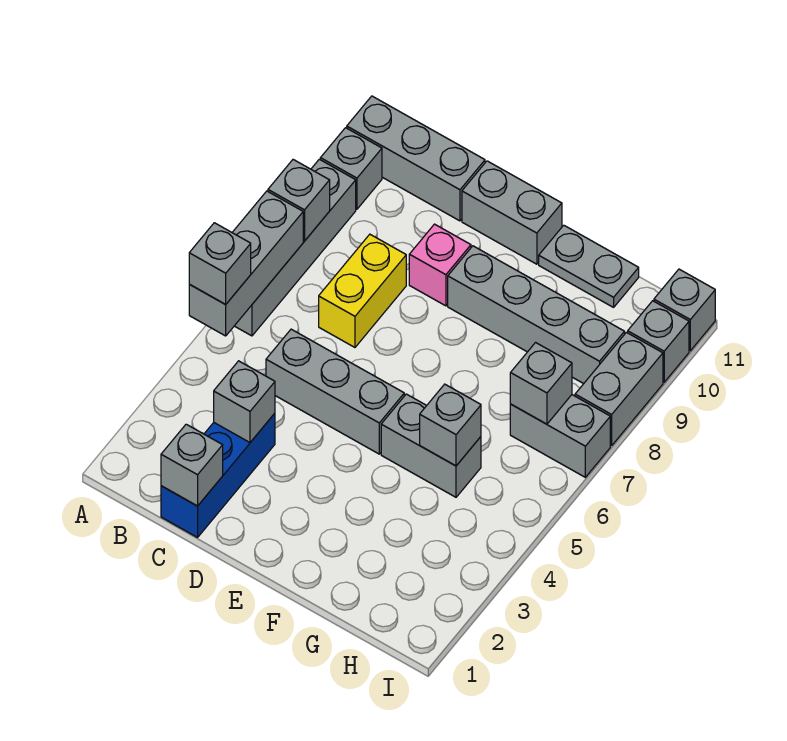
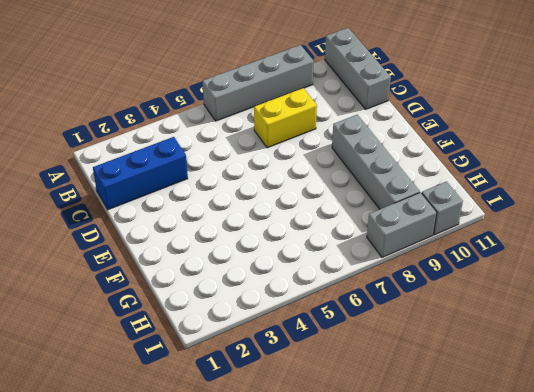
none -> grey brick A10 level 1
none -> grey brick C5:E5 level 1
none -> pink brick D9 level 1

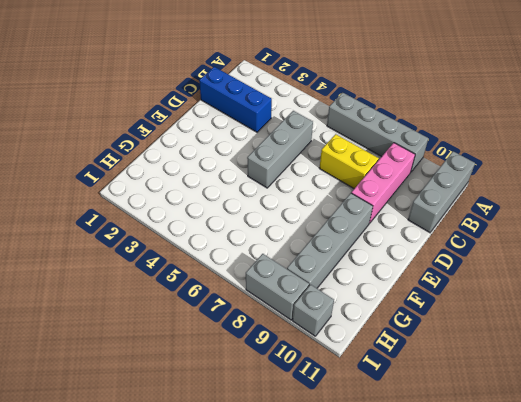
pink brick B9:D9 level 1 -> pink brick D9 level 1
none -> grey brick A10 level 1
none -> grey brick D11:E11 level 1
none -> grey brick F5:G5 level 1

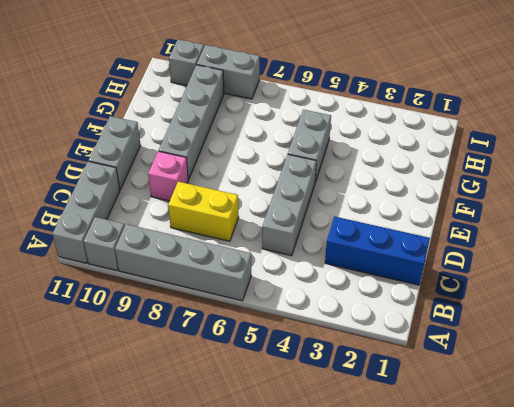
none -> grey plate F11:G11 level 1
none -> grey brick H7:I7 level 1
none -> grey brick I11 level 1

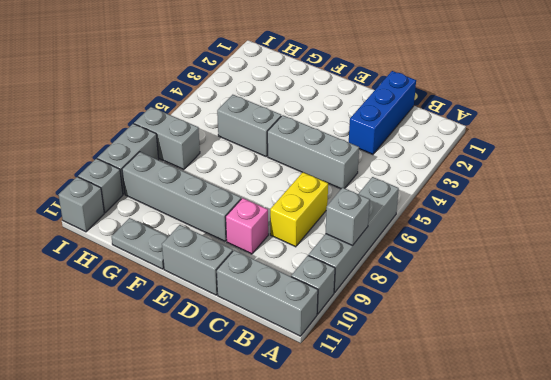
none -> grey brick A5:A7 level 2
none -> grey brick C1 level 2
none -> grey brick C3 level 2

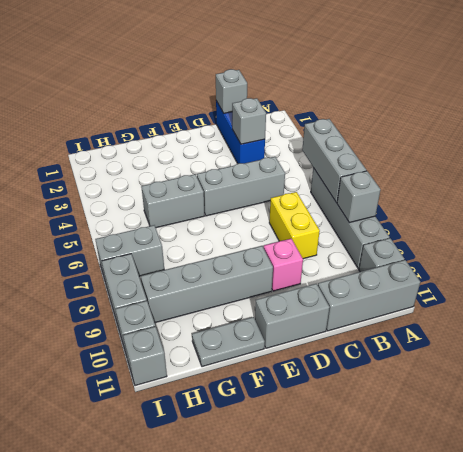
none -> grey brick G5 level 2
none -> grey brick H7 level 2
none -> grey brick A5 level 3

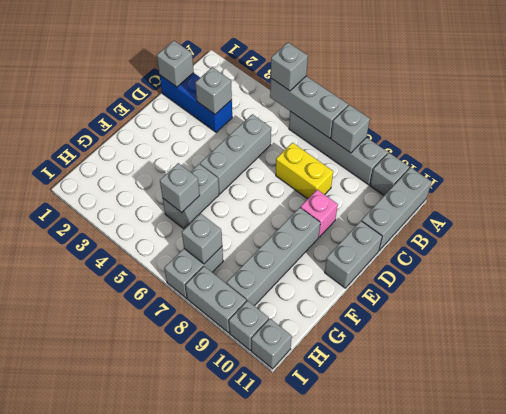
none -> grey plate F11:G11 level 1

